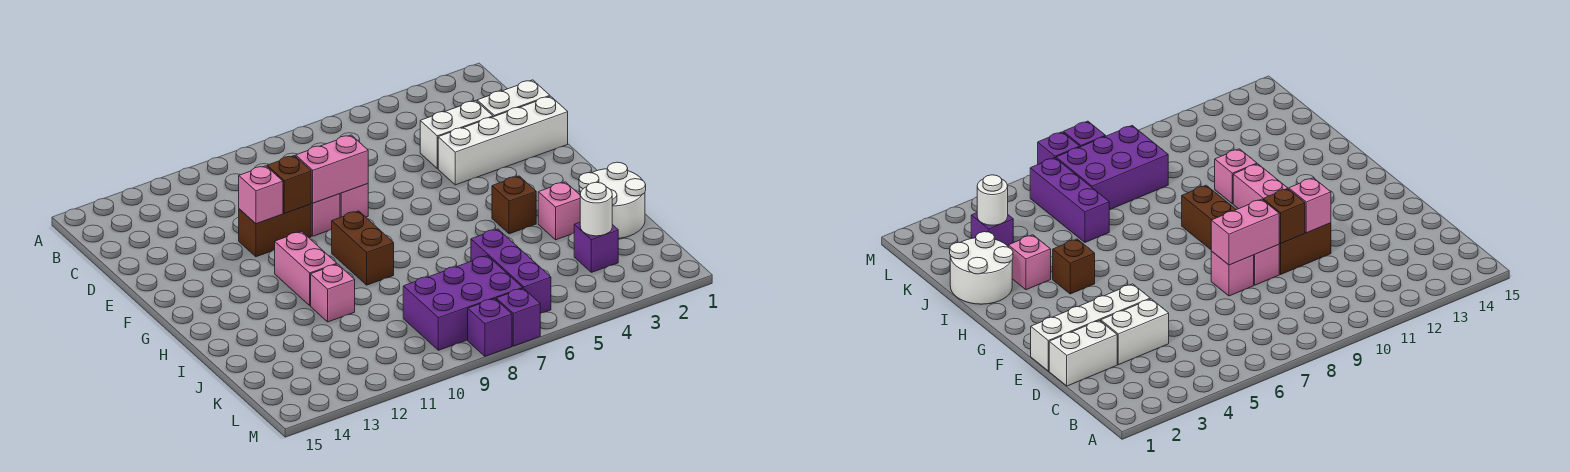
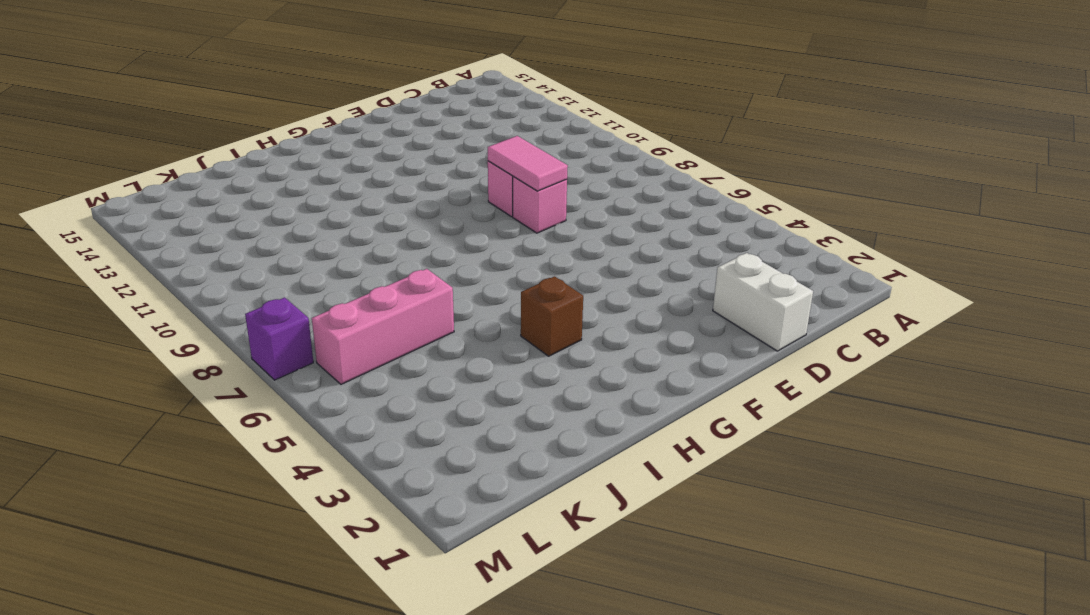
pink tile E8:E9 level 2 -> pink brick E8:E9 level 2
pink brick J6:L6 level 1 -> purple brick J6:L6 level 1
none -> white brick D3:D4 level 1
none -> white brick E1:E4 level 1
none -> brown brick E10:E11 level 1

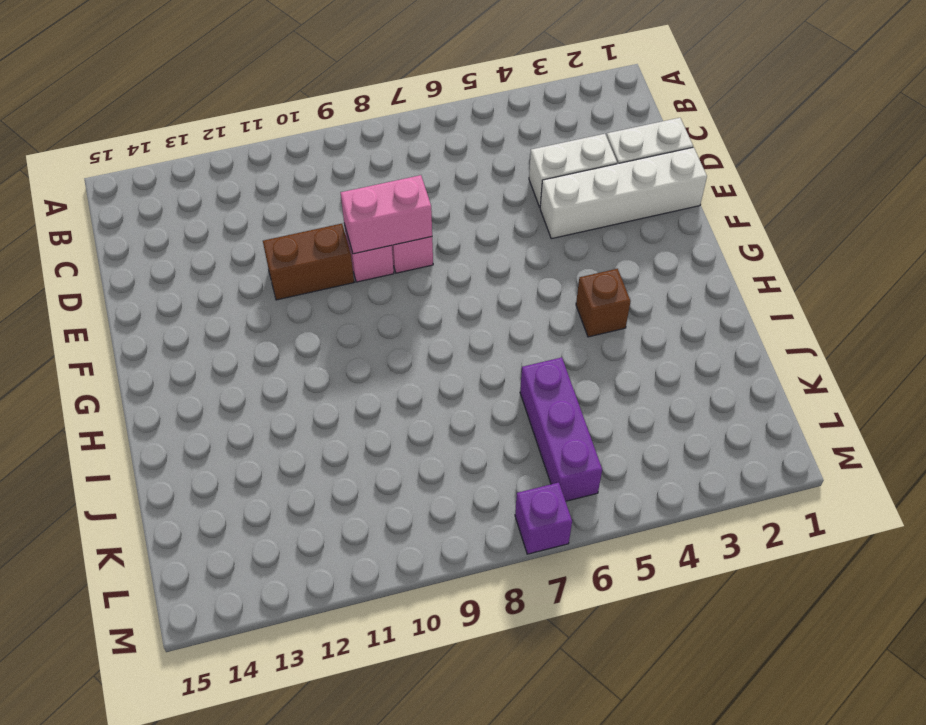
none -> brown brick G9:H9 level 1
none -> pink brick G11:H11 level 1
none -> white round brick I1:J2 level 1

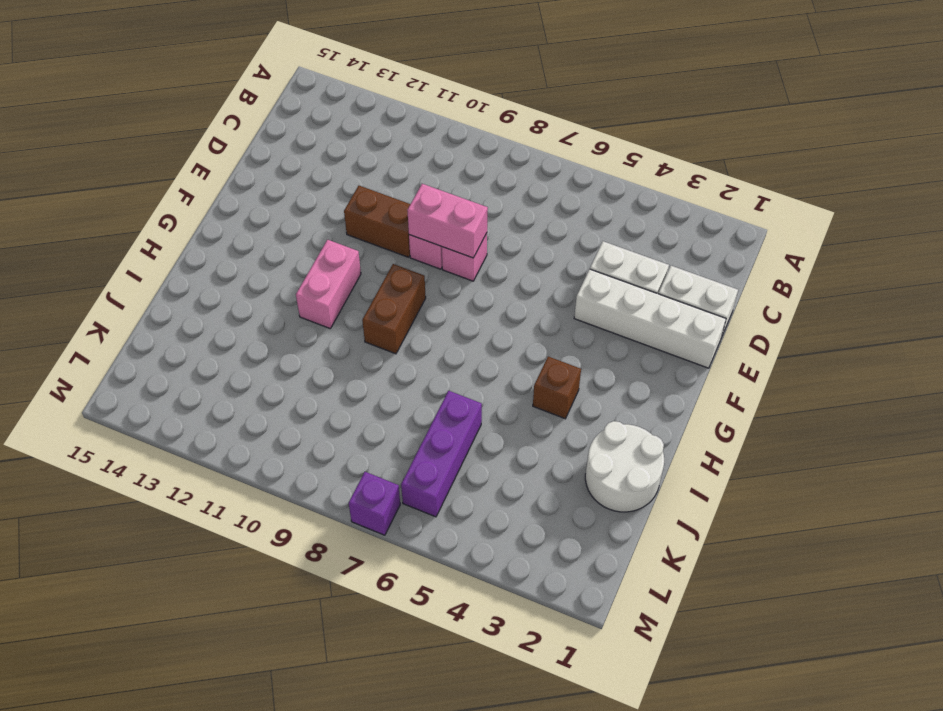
none -> pink brick I3 level 1
none -> pink brick I11 level 1
none -> purple brick K3 level 1

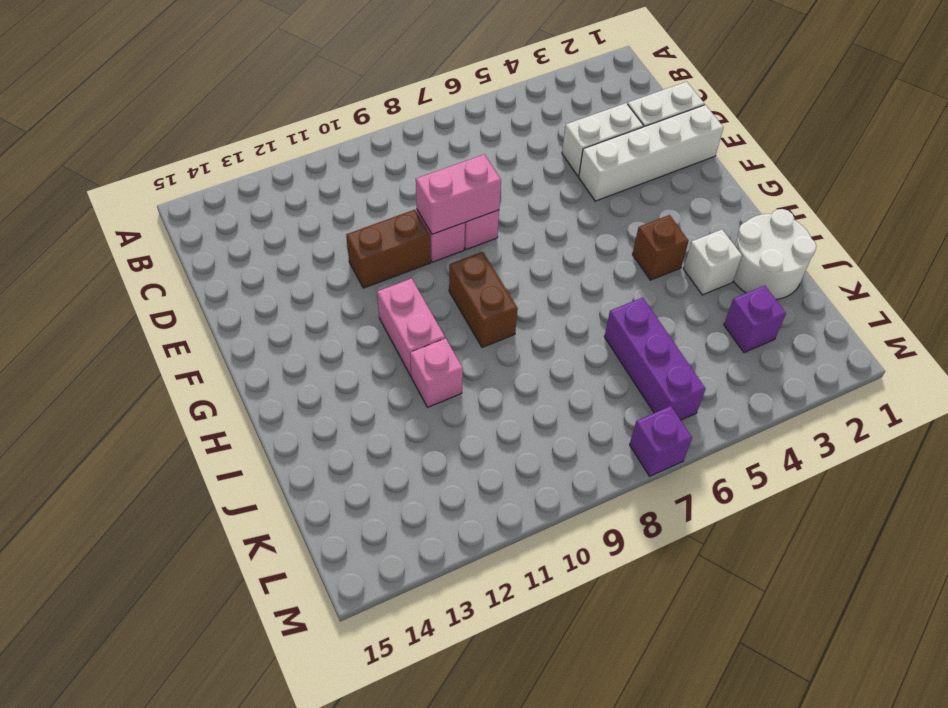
white brick I3 level 1 -> pink brick I3 level 1
none -> purple brick K7:L9 level 1
none -> purple brick M8 level 1
none -> brown brick E10 level 2

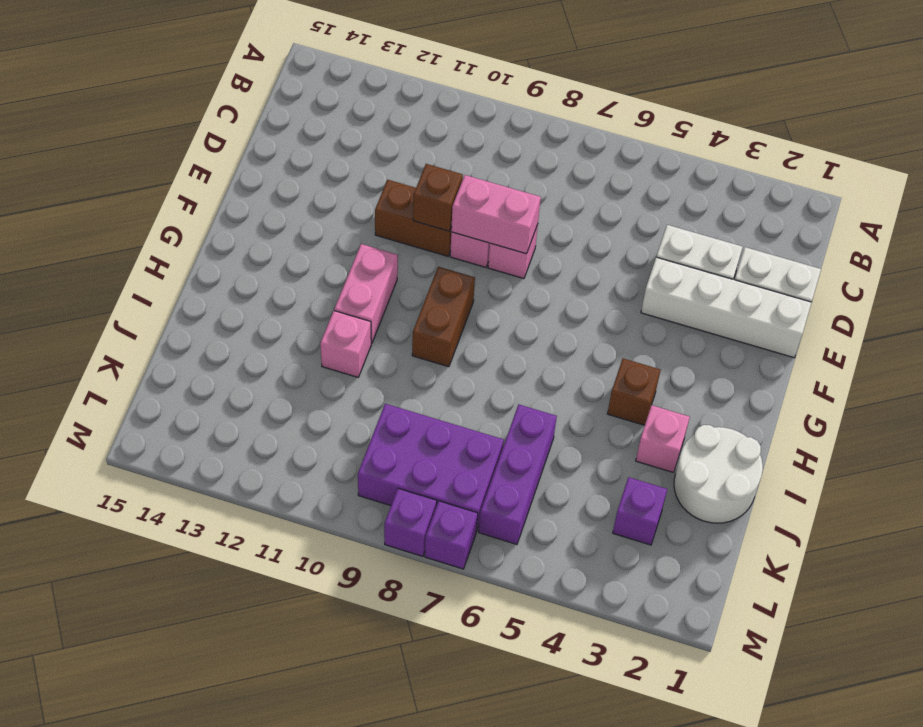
none -> pink brick E11 level 2
none -> white round brick K3 level 2

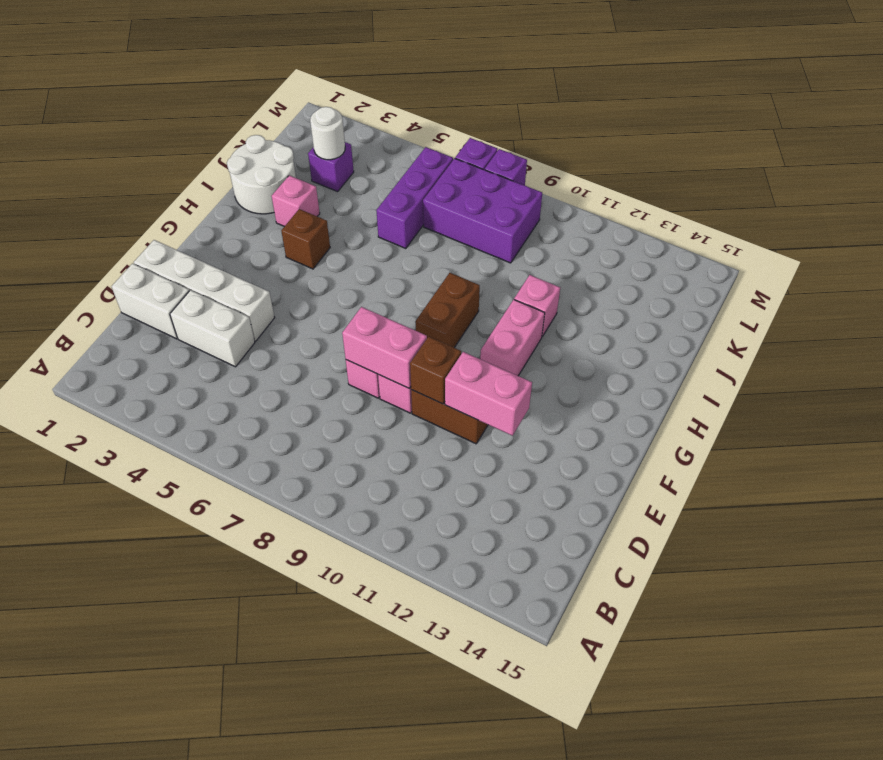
pink brick E11:E12 level 2 -> pink brick E11 level 2

